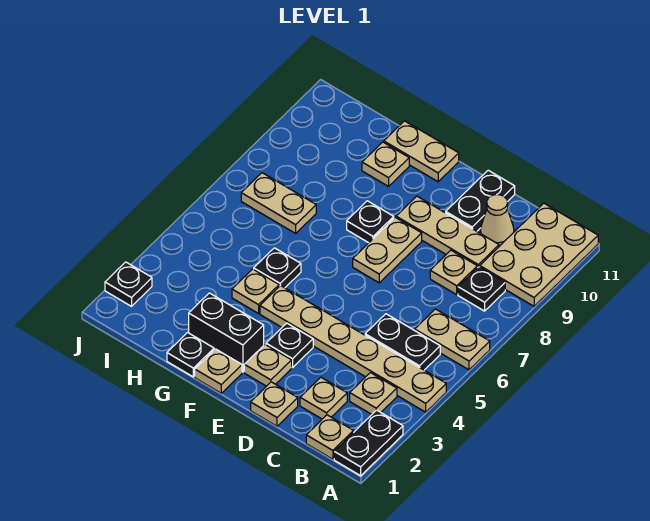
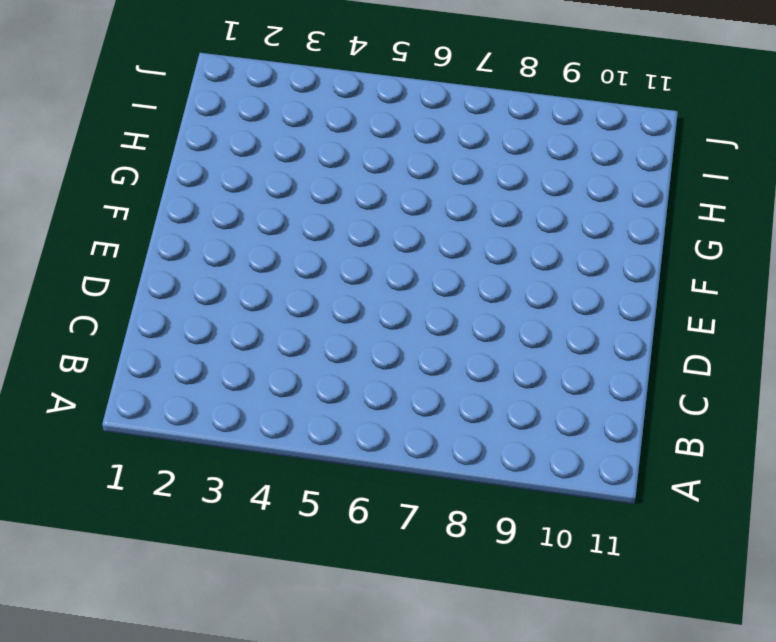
none -> black plate A1:A2 level 1
none -> tan plate A4:F4 level 1
none -> tan plate A6:B6 level 1

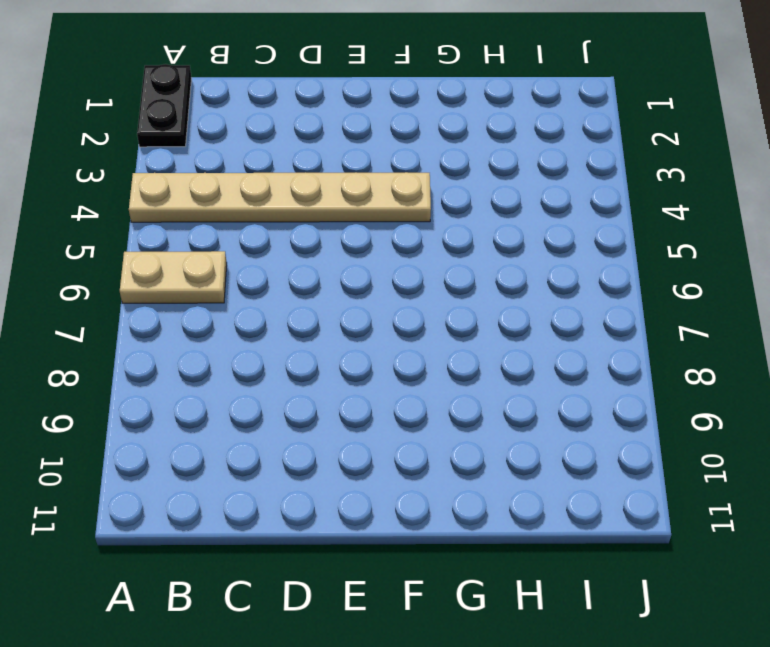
none -> tan plate A9:B11 level 1
none -> tan plate B1 level 1
none -> tan plate B3 level 1

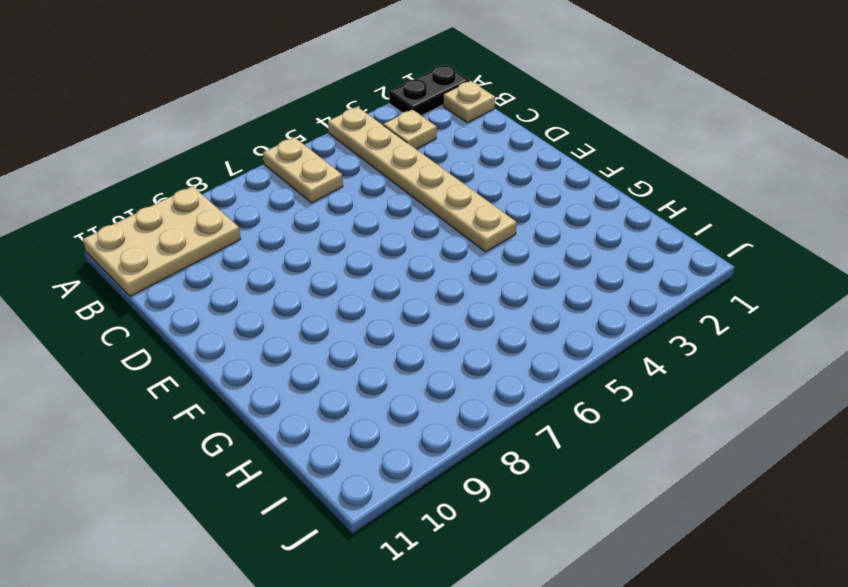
none -> black plate B5:C5 level 1
none -> black plate B8 level 1
none -> tan plate C2 level 1

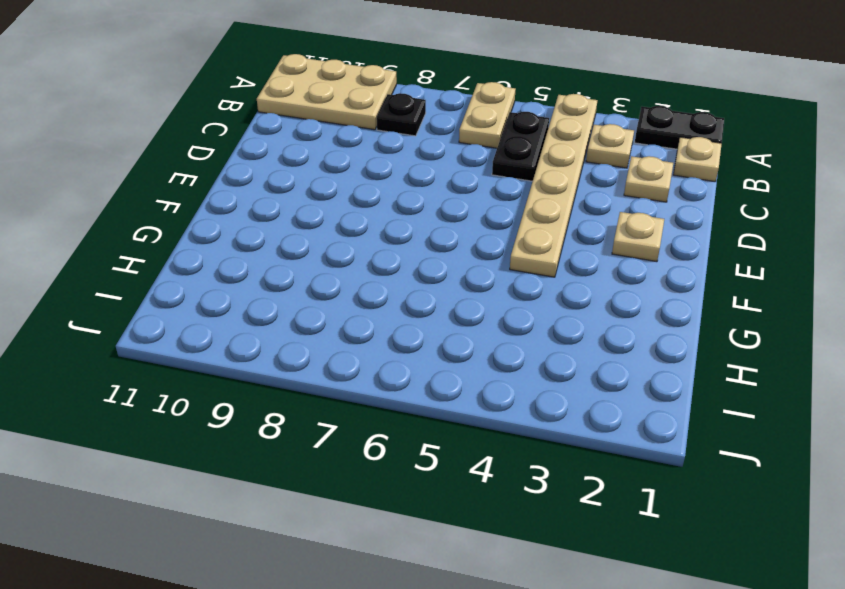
none -> tan plate C8 level 1
none -> tan plate C9:E9 level 1
none -> tan cone C10 level 1

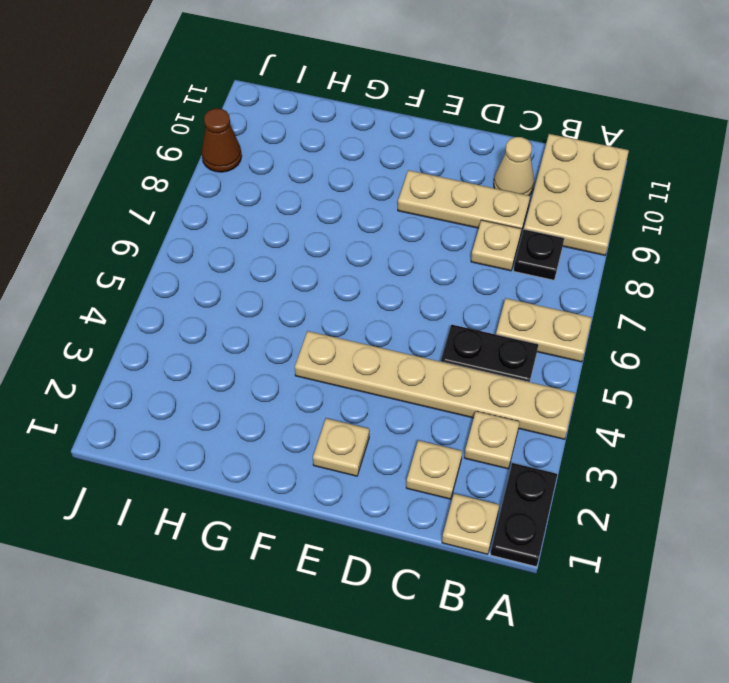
brown cone J9 level 1 -> none
none -> tan plate D1 level 1
none -> black plate D10:D11 level 1
none -> black plate E3 level 1

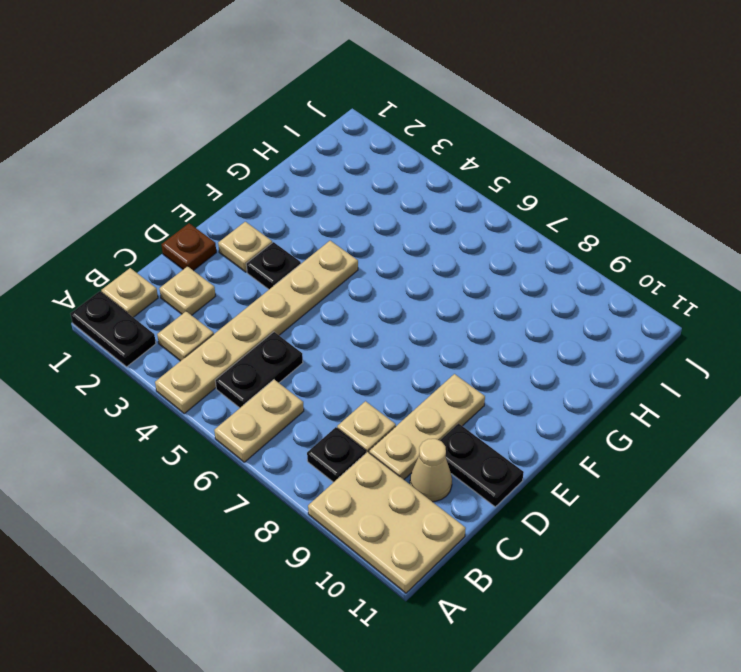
brown plate D1 level 1 -> tan plate D1 level 1
none -> tan plate E7:E8 level 1
none -> tan plate F1 level 1
none -> black brick F2:G2 level 1

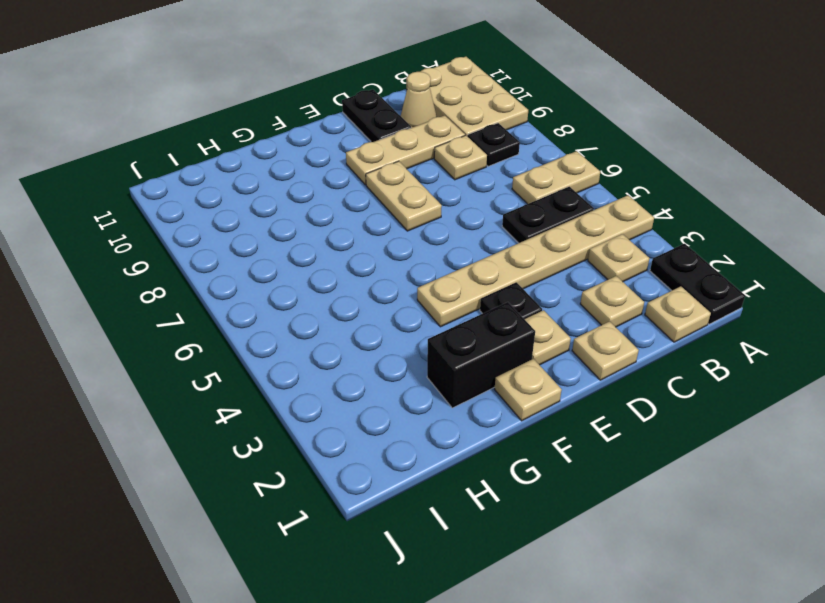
none -> black plate F8 level 1
none -> tan plate F11:G11 level 1
none -> black plate G1 level 1

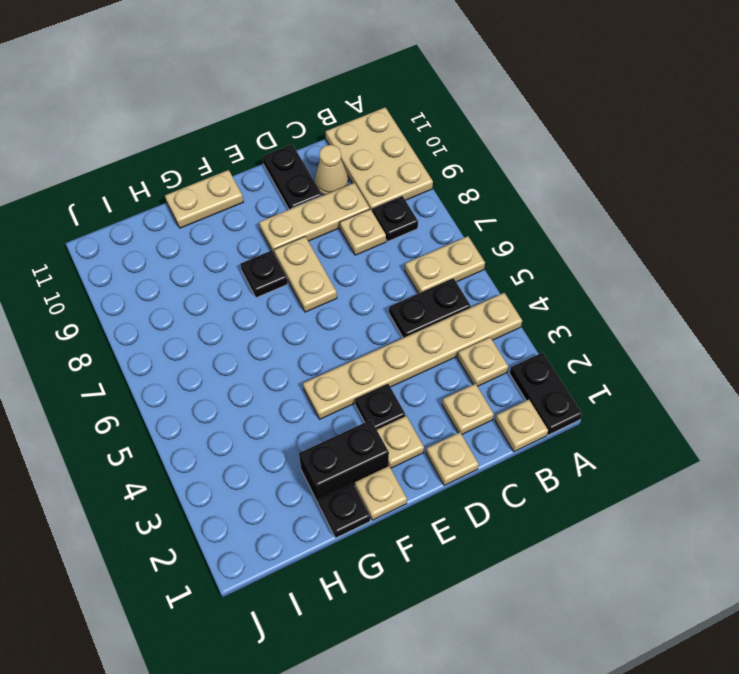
none -> tan plate G4 level 1
none -> black plate G5 level 1
none -> tan plate G10 level 1

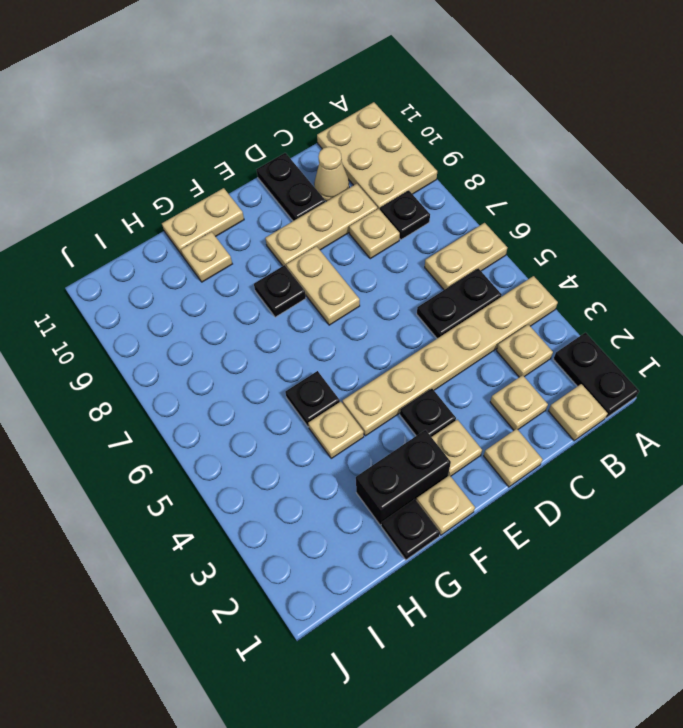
none -> tan plate H7:I7 level 1
none -> black plate J2 level 1

